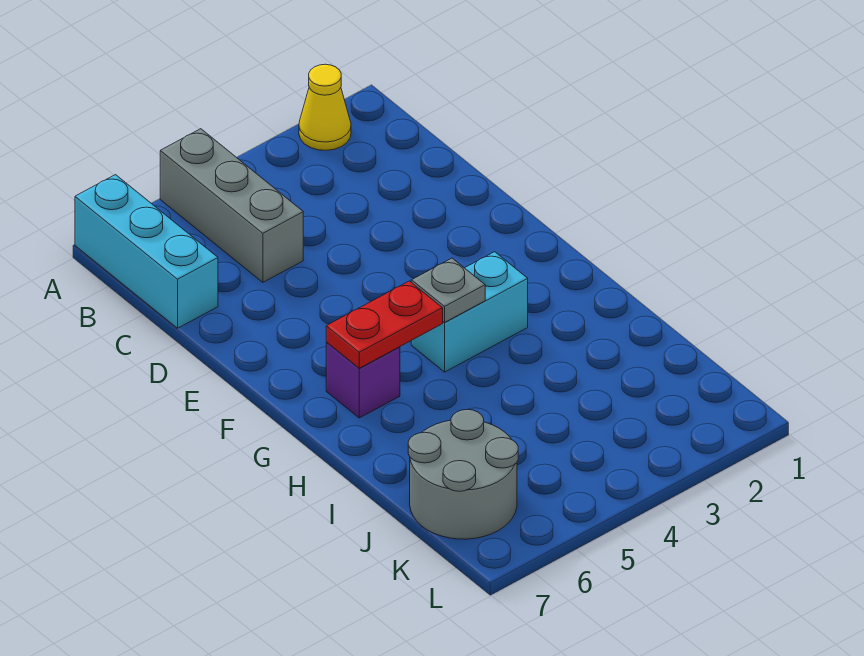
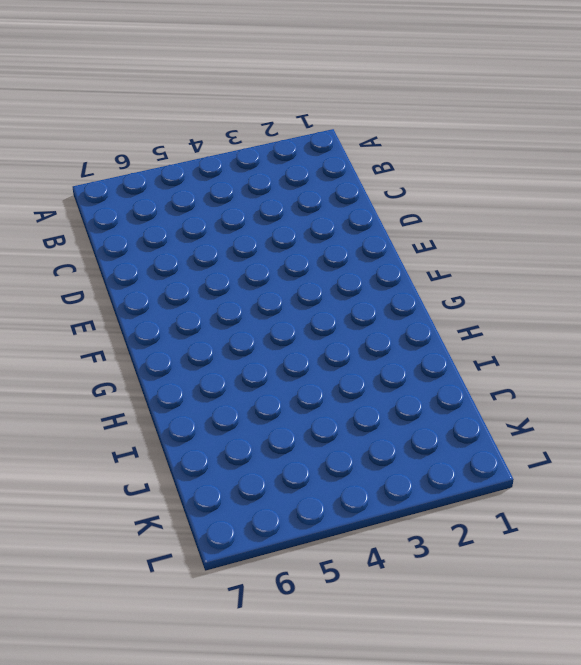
none -> yellow cone A2 level 1
none -> grey brick A5:C5 level 1

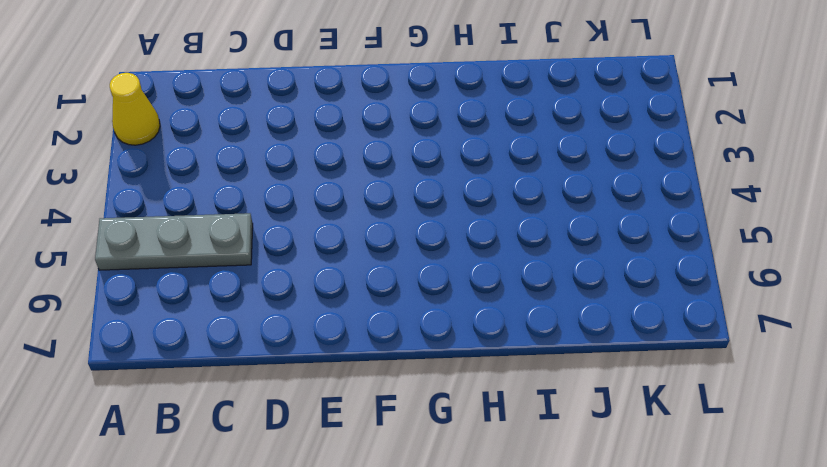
grey plate A5:C5 level 1 -> grey brick A5:C5 level 1
none -> cyan brick A7:C7 level 1
none -> cyan brick G3:G4 level 1

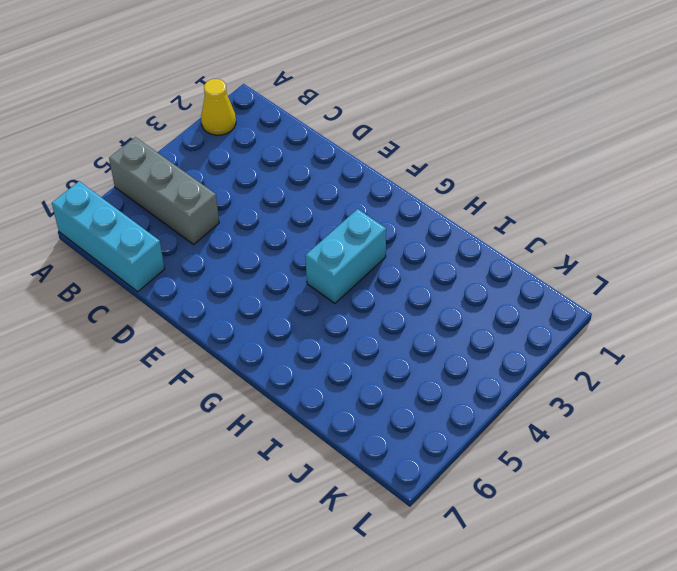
none -> purple brick G6 level 1
none -> grey round brick J6:K7 level 1

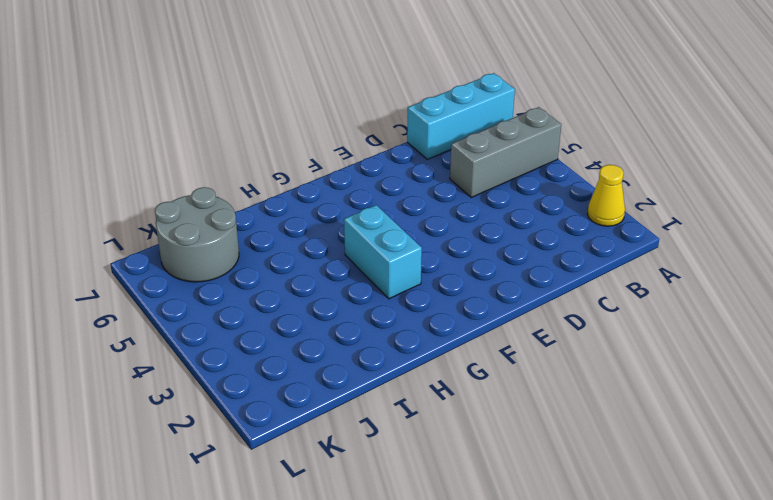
none -> purple brick G6 level 1
none -> grey plate G4 level 2

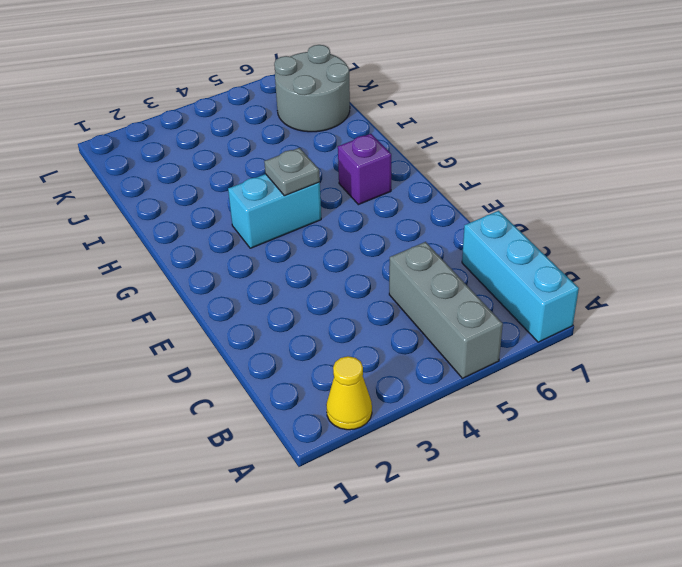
none -> red plate G5:G6 level 2

